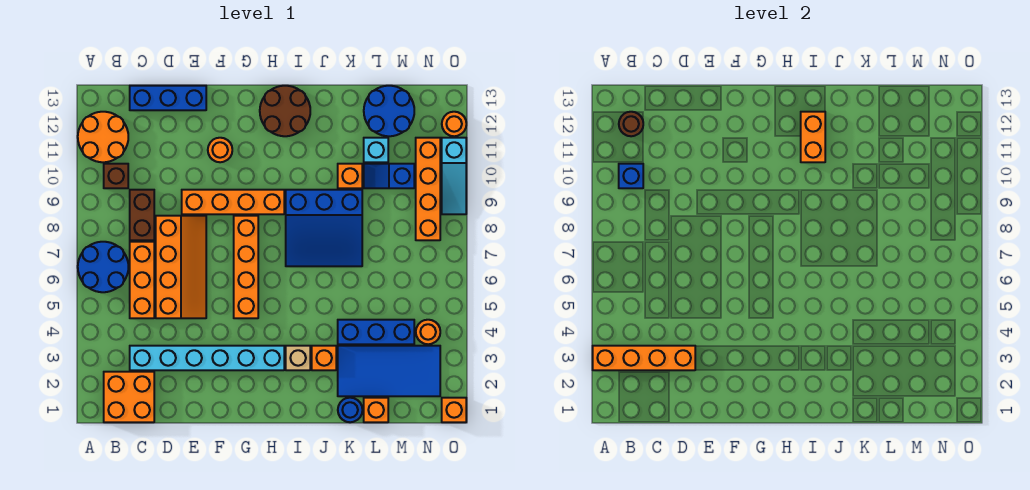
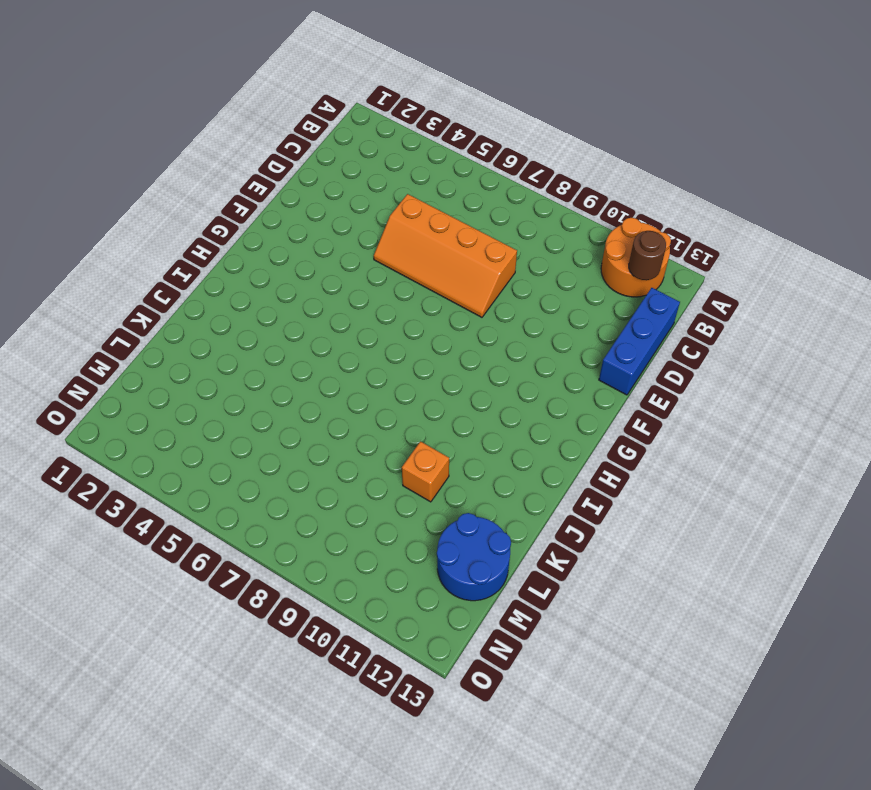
none -> blue round brick A6:B7 level 1
none -> orange brick B1:C2 level 1
none -> brown brick B10 level 1
none -> cyan brick C3:H3 level 1

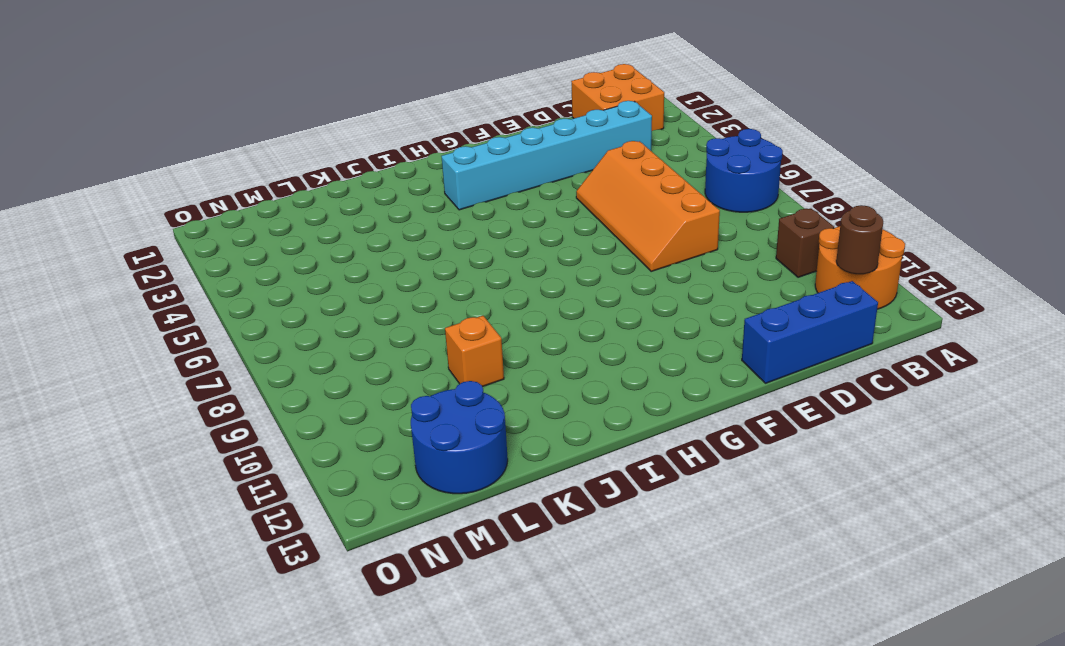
none -> orange brick C5:C7 level 1
none -> brown brick C8:C9 level 1
none -> orange brick E9:H9 level 1
none -> orange round brick F11 level 1

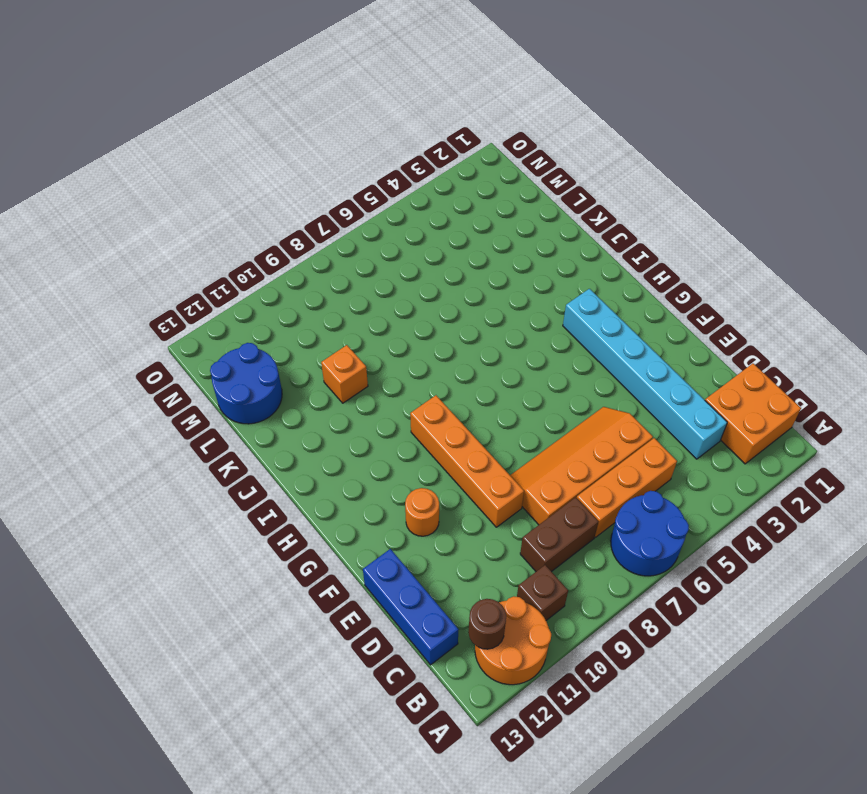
none -> orange brick G5:G8 level 1
none -> brown round brick H12:I13 level 1
none -> tan brick I3 level 1
none -> blue slope I7:K9 level 1 top 9

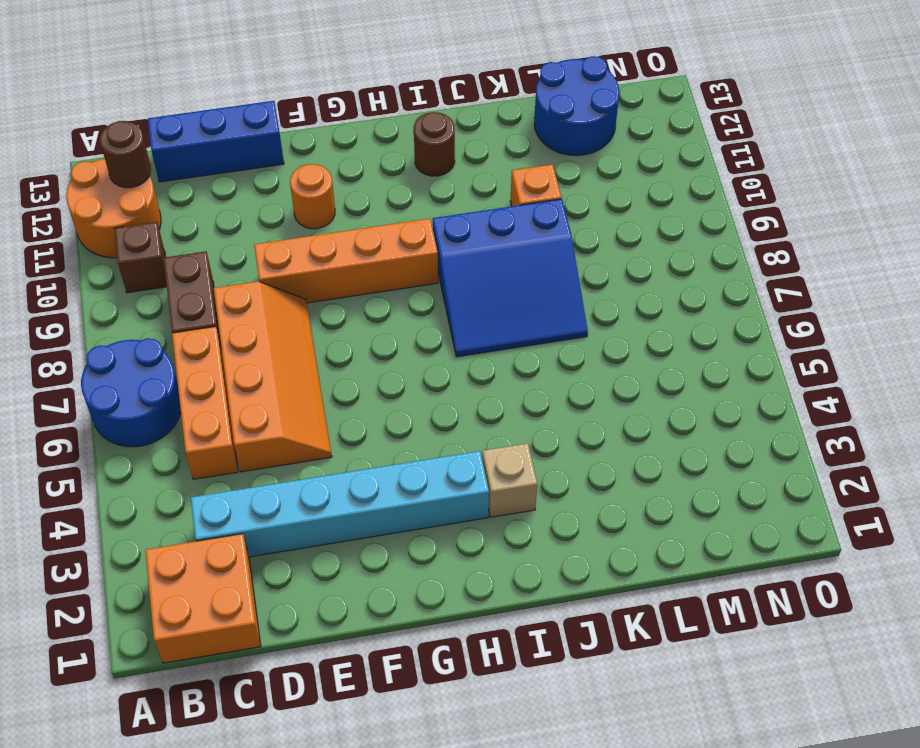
brown round brick I12 level 1 -> brown round brick H12:I13 level 1
none -> orange brick G5:G8 level 1
none -> orange brick J3 level 1
none -> blue round brick K1 level 1
none -> blue tile K2:N3 level 1

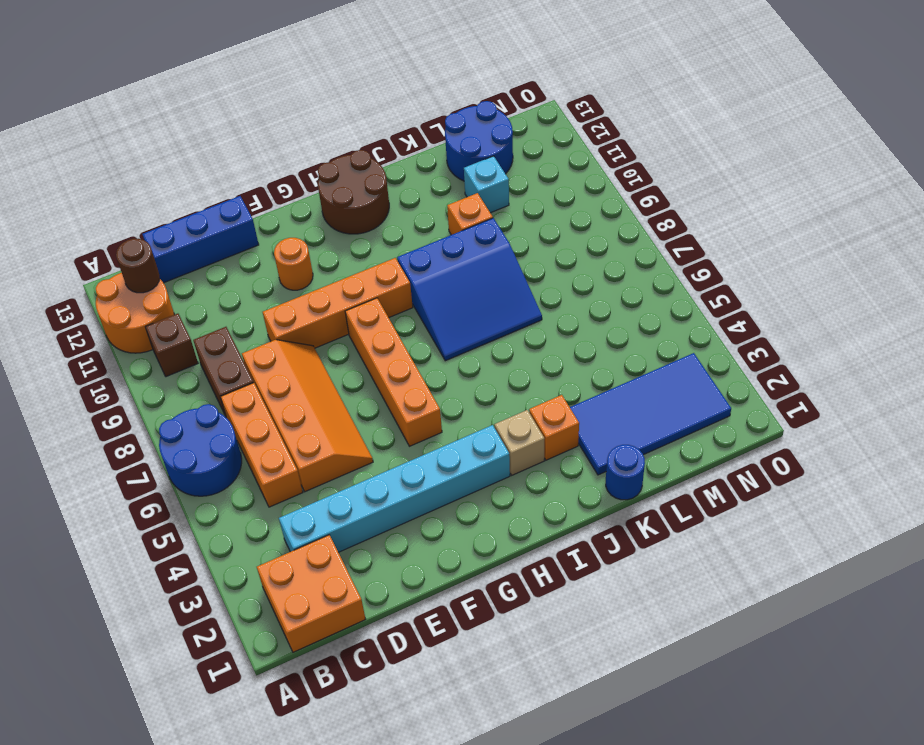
none -> blue brick K4:M4 level 1
none -> orange brick L1 level 1
none -> blue slope L10:M10 level 1 top M
none -> orange round brick N4 level 1

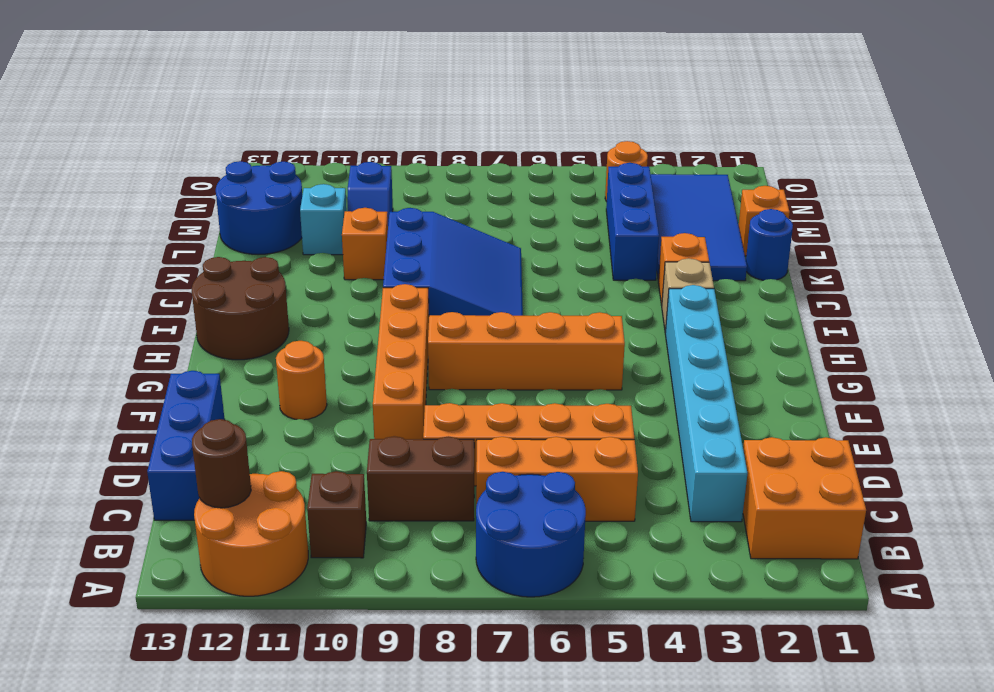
none -> orange brick N8:N11 level 1
none -> orange brick O1 level 1
none -> cyan slope O9:O11 level 1 top 11
none -> orange round brick O12 level 1

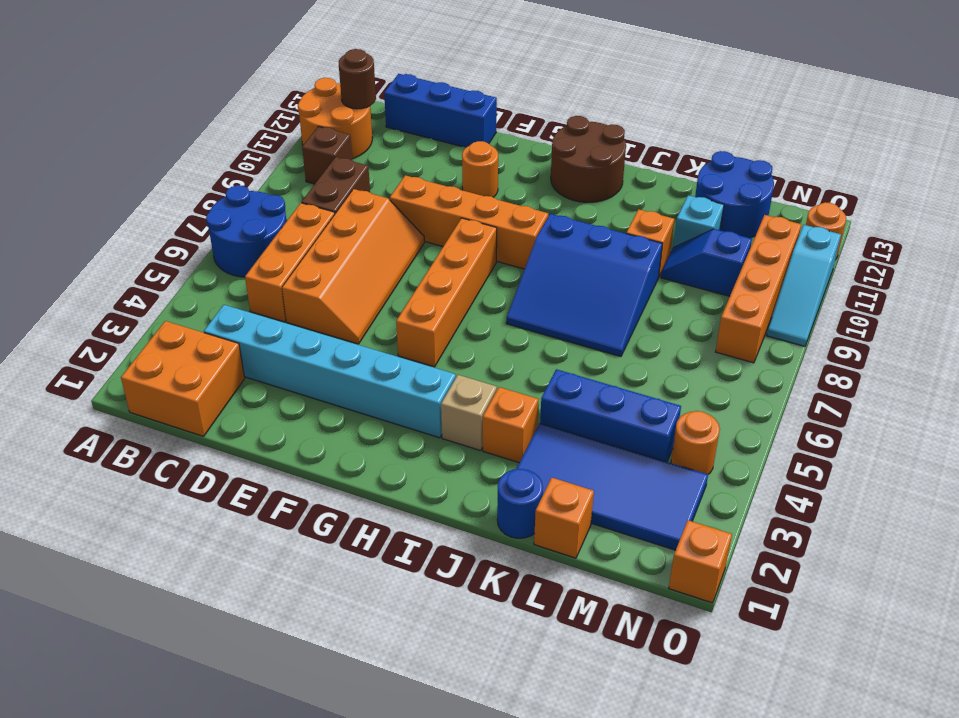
none -> orange brick A3:D3 level 2
none -> blue brick B10 level 2
none -> orange brick I11:I12 level 2

